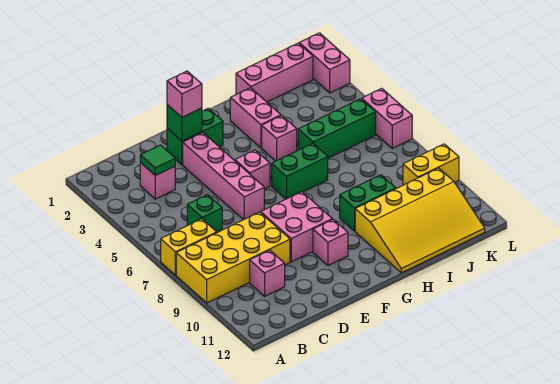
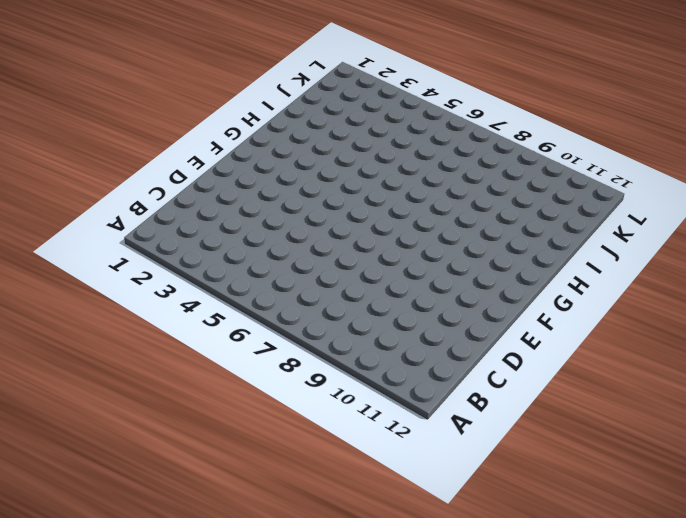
none -> yellow brick A7:B7 level 1
none -> yellow brick A8:D9 level 1
none -> pink brick C3 level 1

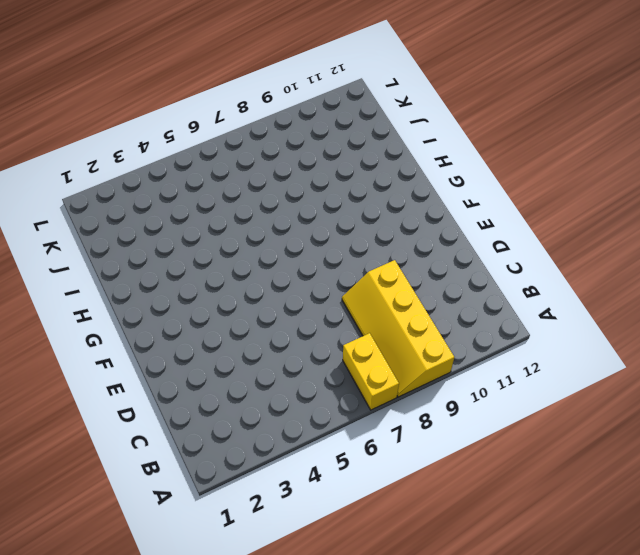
yellow slope A8:D9 level 1 top 9 -> yellow brick A8:D9 level 1
none -> pink brick C3 level 1
none -> green brick C6 level 1
none -> pink brick C10 level 1

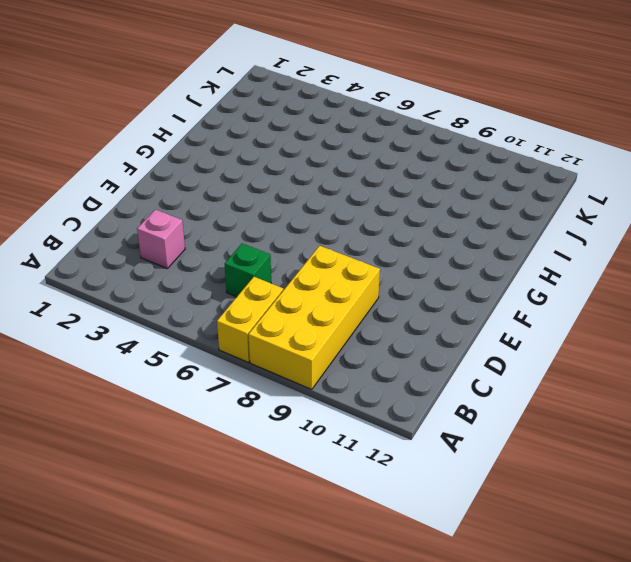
none -> pink brick C10 level 1
none -> green brick E2:F2 level 1
none -> pink brick E3:E6 level 1

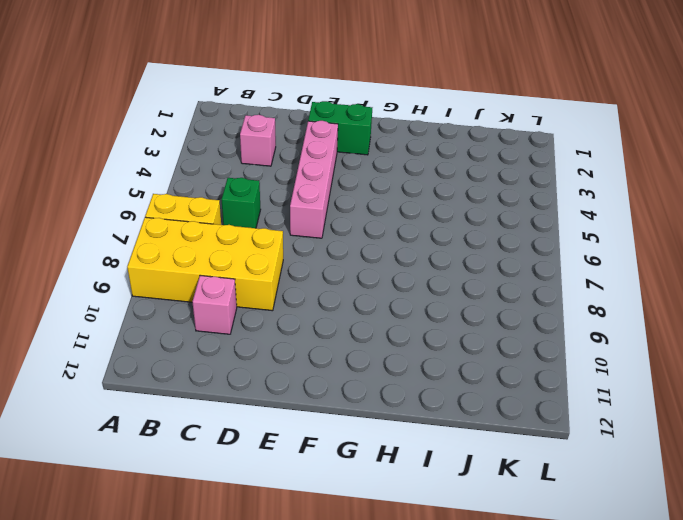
none -> pink brick E8:F9 level 1
none -> pink brick F5 level 1
none -> pink brick F10 level 1

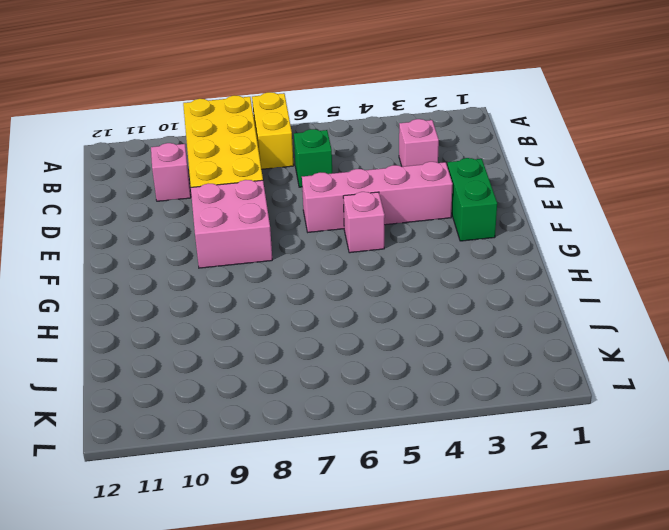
none -> pink brick F10 level 1
none -> green brick G6:H6 level 1
none -> pink brick H2:H3 level 1

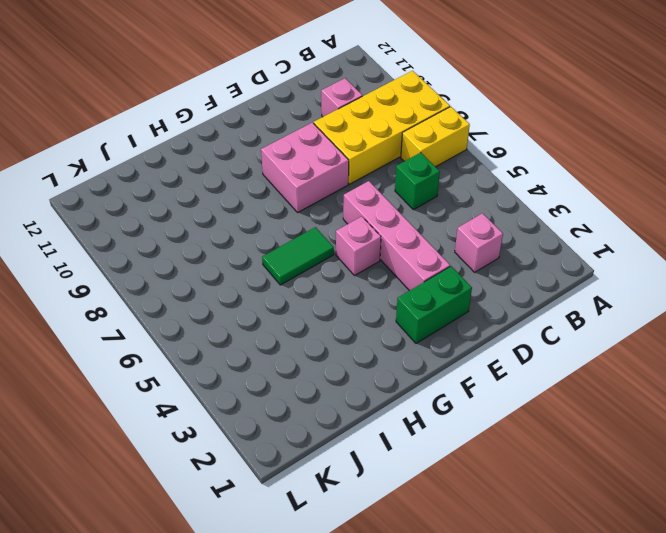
green tile G6:H6 level 1 -> green brick G6:H6 level 1
none -> pink brick F10 level 1
none -> pink brick H2:H3 level 1
none -> pink brick H4 level 1

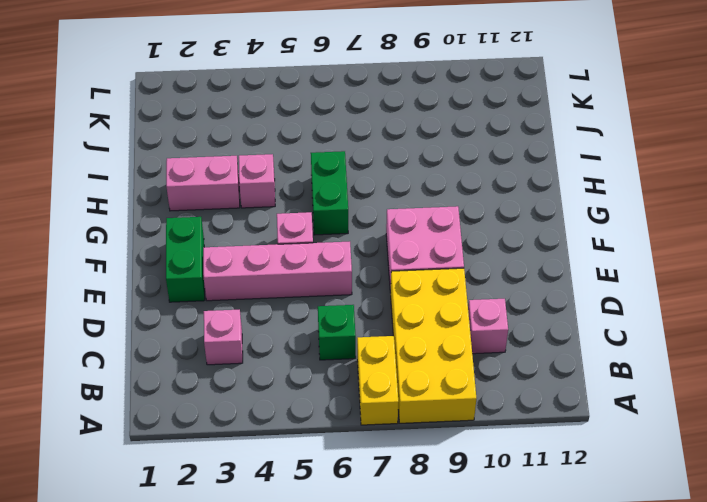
none -> pink brick F10 level 1
none -> green brick H9:I9 level 1
none -> yellow slope H10:K12 level 1 top 10

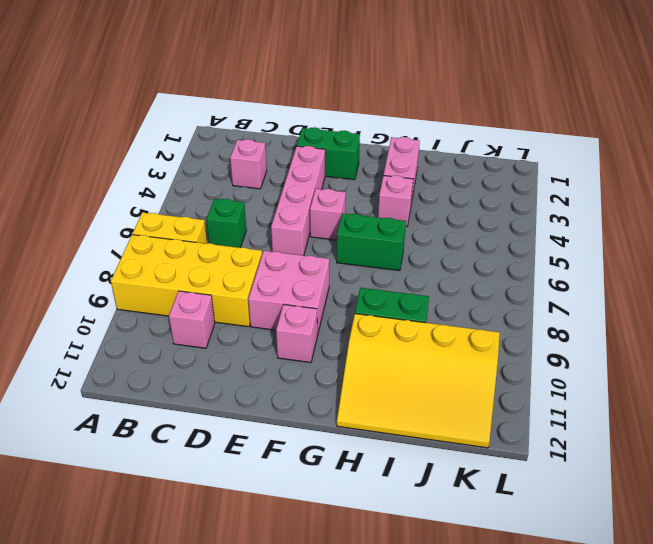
none -> pink brick I1:K1 level 1
none -> green brick I5:K5 level 1
none -> yellow brick K9:L9 level 1

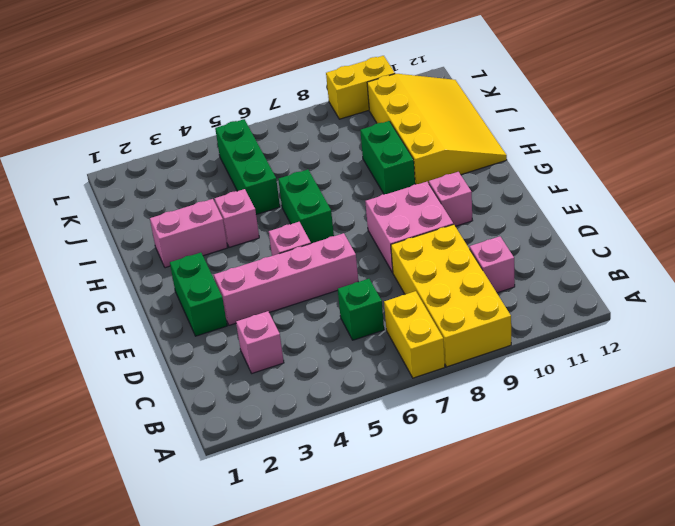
yellow brick L9:L10 level 1 -> yellow brick K9:L9 level 1
none -> pink brick I1:K1 level 1
none -> pink brick L1:L2 level 1
none -> pink brick L5:L6 level 1

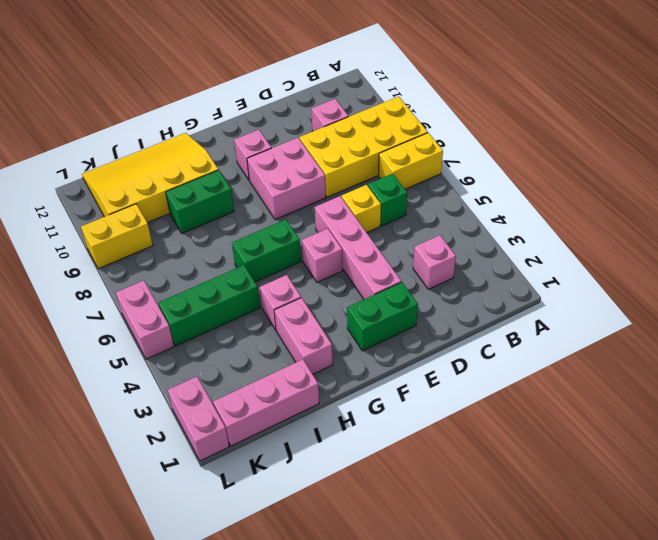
yellow brick D6 level 1 -> none
none -> green tile C3 level 2
none -> green brick E2 level 2
none -> pink brick E2 level 3

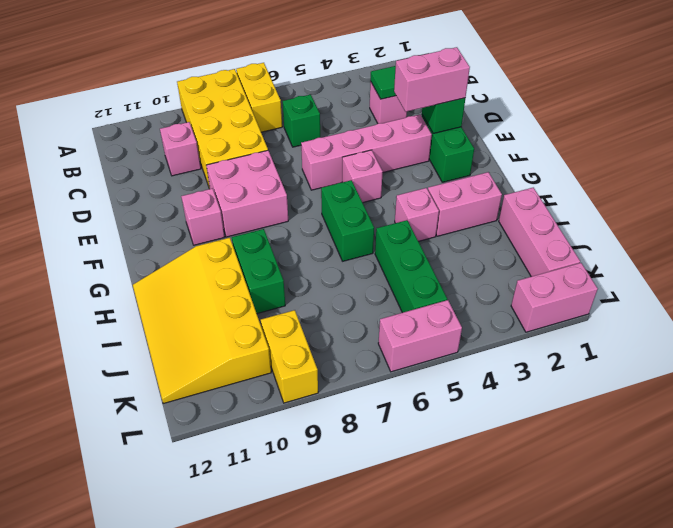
pink brick E2:E3 level 3 -> pink brick E2 level 3

